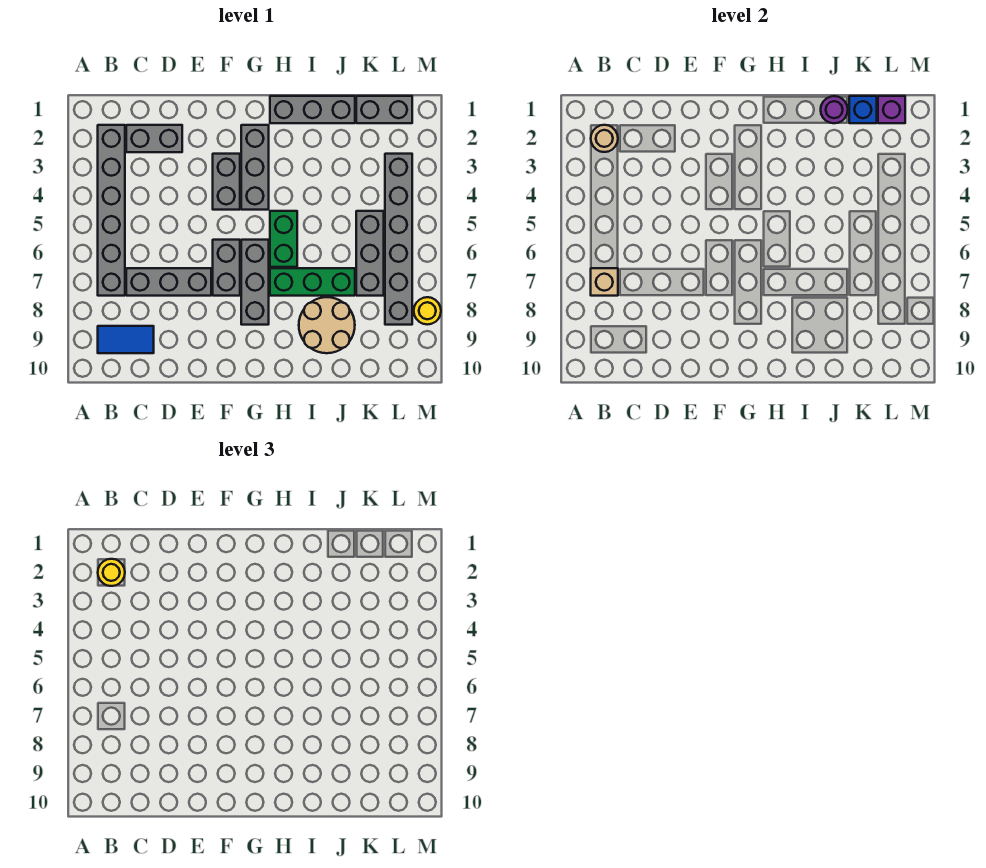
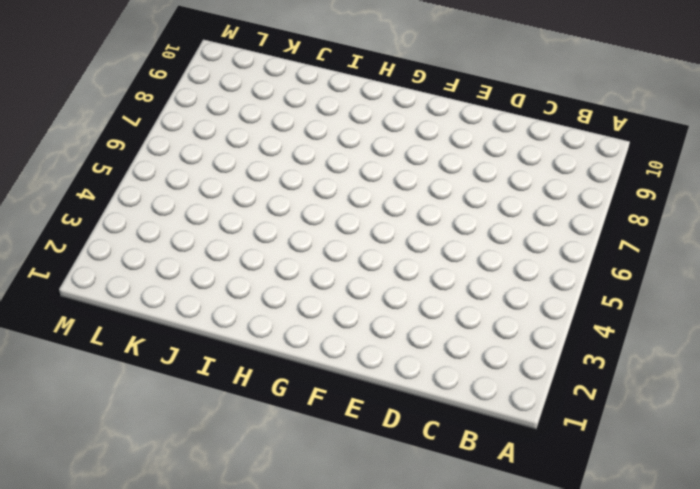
none -> grey brick B2:B7 level 1
none -> blue tile B9:C9 level 1
none -> grey brick C2:D2 level 1

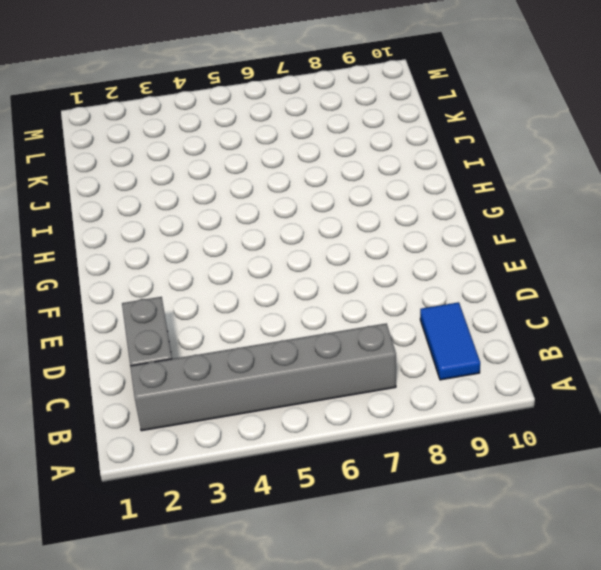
none -> grey brick C7:E7 level 1
none -> grey brick F3:F4 level 1
none -> grey brick F6:F7 level 1

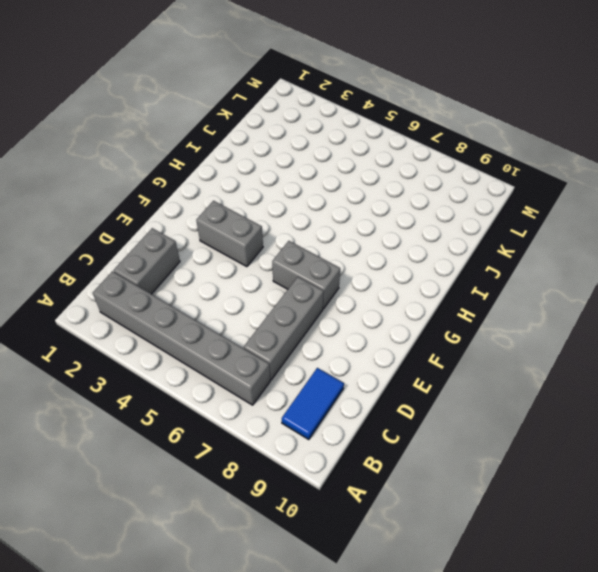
none -> grey brick G2:G4 level 1
none -> grey brick G6:G8 level 1
none -> grey brick H1:J1 level 1

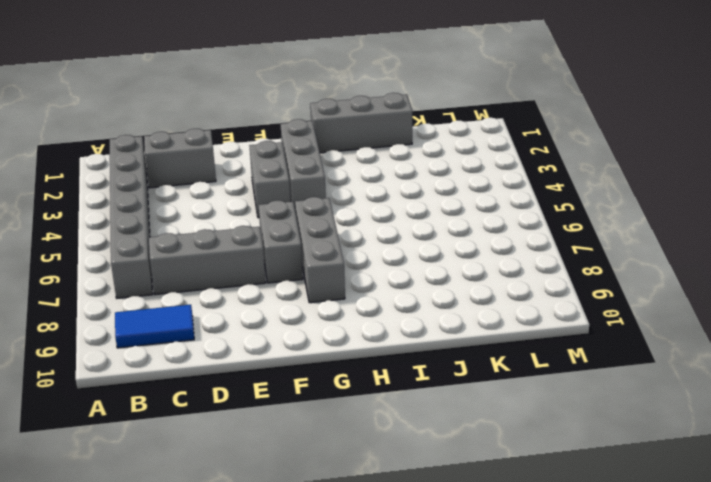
none -> green brick H5:H6 level 1
none -> green brick H7:J7 level 1
none -> tan round brick I8:J9 level 1

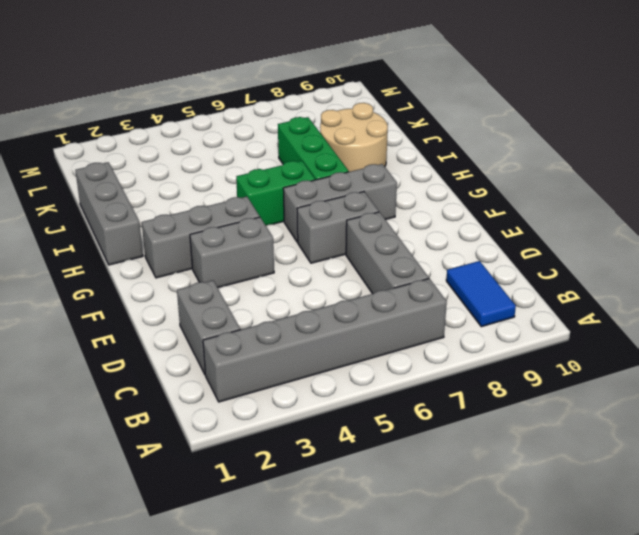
none -> grey brick K1:L1 level 1
none -> grey brick K5:K7 level 1
none -> grey brick L3:L8 level 1

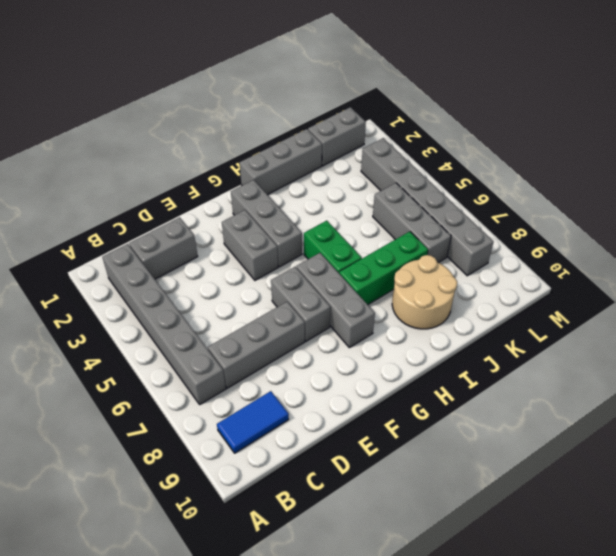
none -> yellow round brick M8 level 1
none -> tan round brick B2 level 2
none -> tan brick B7 level 2

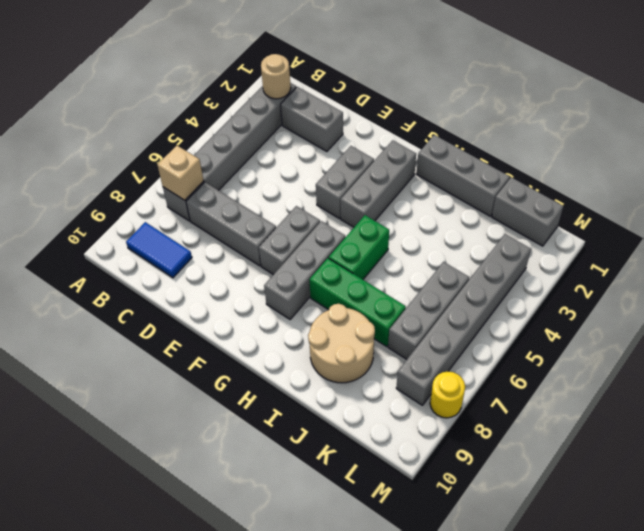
none -> purple round brick J1 level 2
none -> blue brick K1 level 2
none -> purple brick L1 level 2

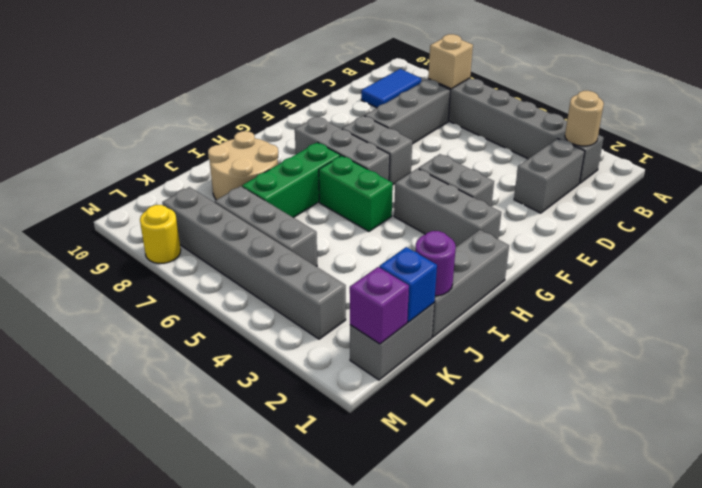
none -> yellow round brick B2 level 3

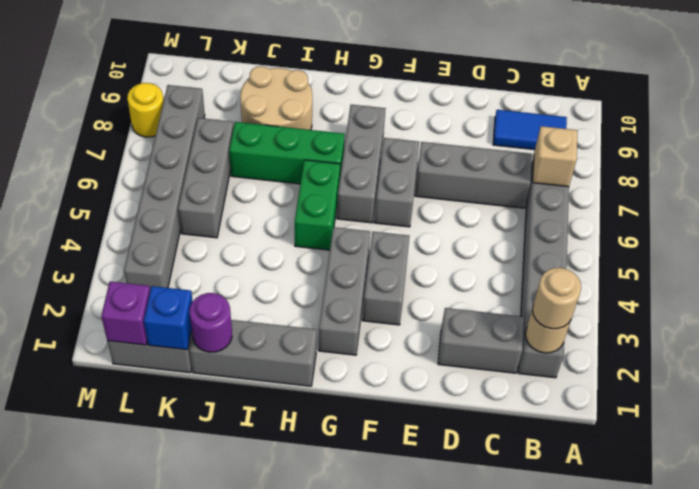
tan round brick B2 level 3 -> yellow round brick B2 level 3

